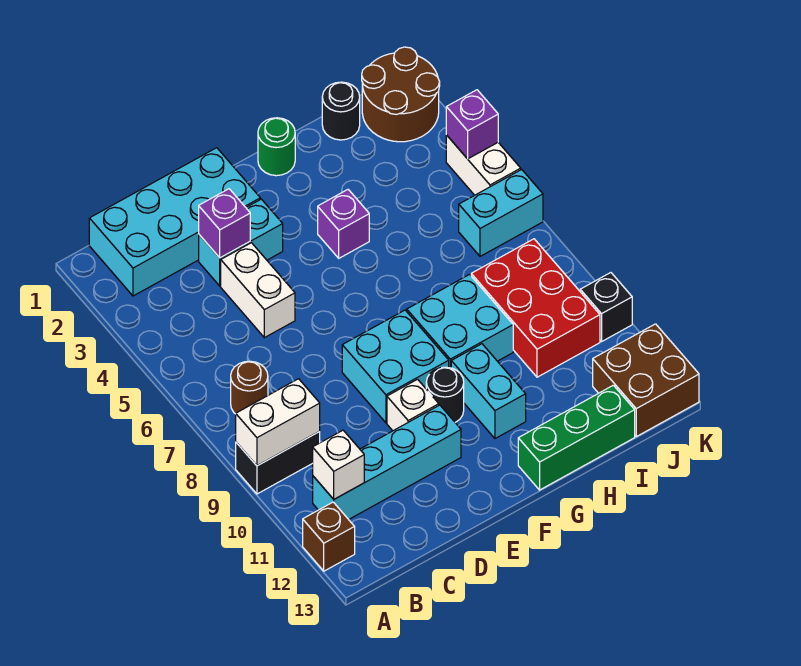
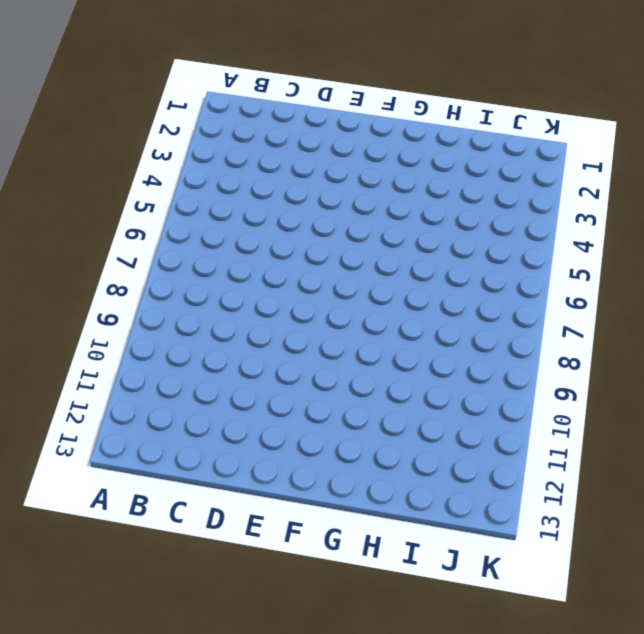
none -> black brick A9:B9 level 1
none -> brown brick A12 level 1
none -> cyan brick B1:E2 level 1

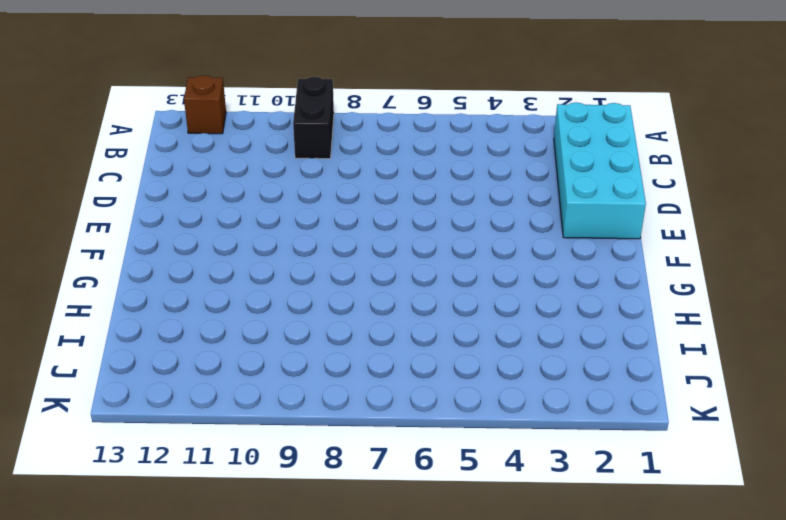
none -> brown round brick B7 level 1
none -> cyan brick B11:E11 level 1
none -> cyan brick D3:E3 level 1

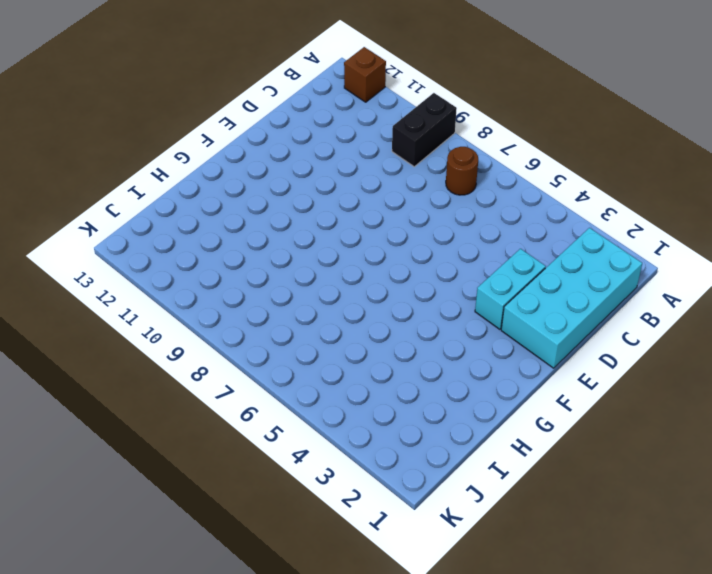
none -> cyan brick B11:E11 level 1
none -> white brick D4:D5 level 1
none -> cyan brick E8:F9 level 1

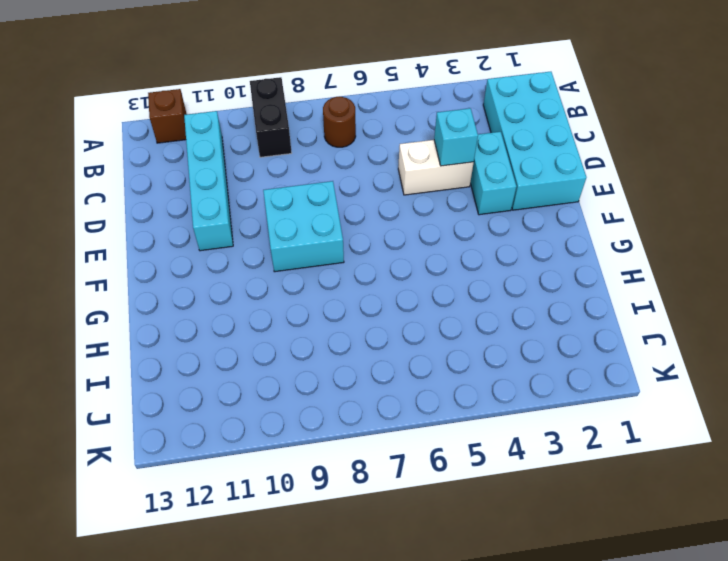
cyan brick D4 level 2 -> none
none -> white brick E10 level 1
none -> black round brick F10 level 1
none -> green round brick G1 level 1

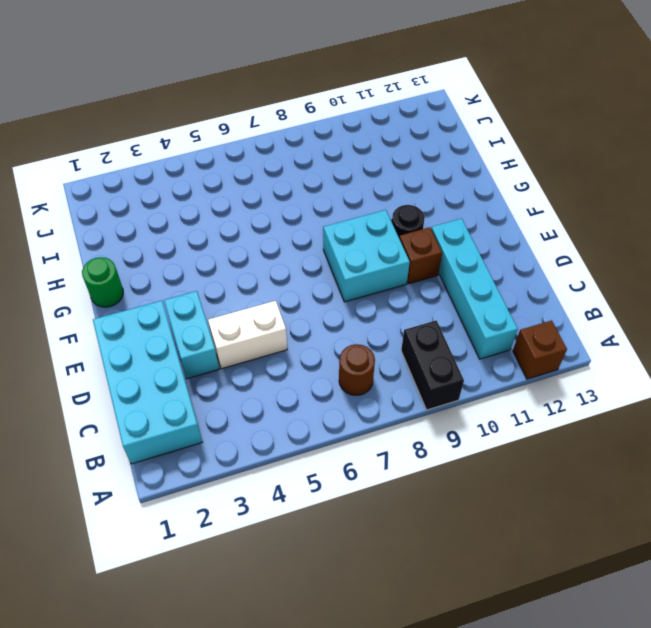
brown brick E10 level 1 -> white brick E10 level 1
none -> purple brick G4 level 1
none -> cyan brick G8:H9 level 1
none -> cyan brick G10:G11 level 1

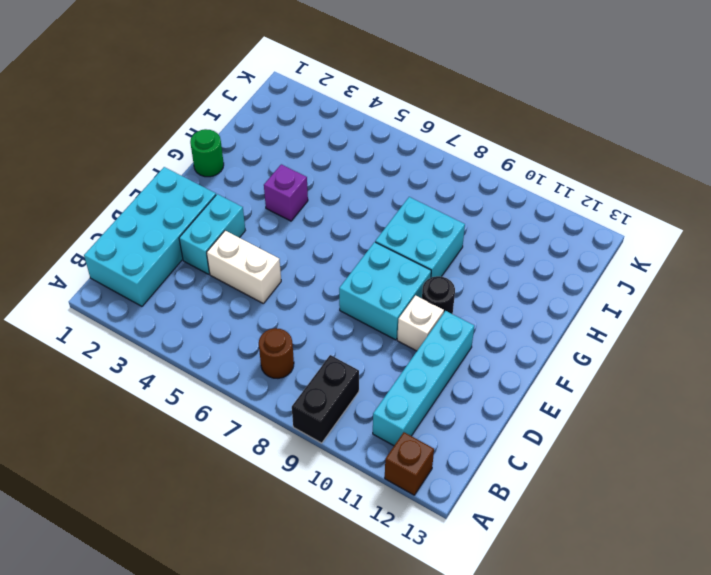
none -> cyan brick G10:G11 level 1
none -> green brick G13:I13 level 1
none -> black round brick I1 level 1

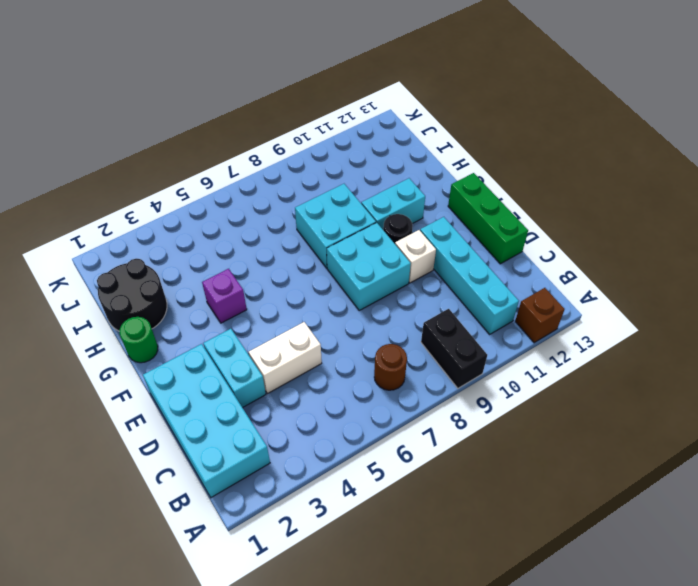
green brick D13:F13 level 1 -> green brick G13:I13 level 1
black round brick H1:I2 level 1 -> black round brick I1 level 1
none -> red brick I8:J10 level 1
none -> brown round brick J1:K2 level 1
none -> cyan brick J6:K6 level 1

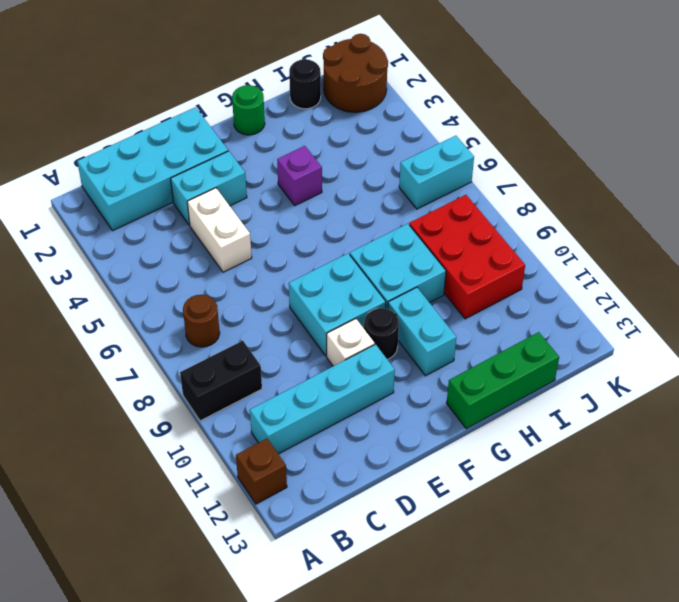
none -> brown brick J12:K13 level 1
none -> white brick K4:K5 level 1
none -> black brick K10 level 1

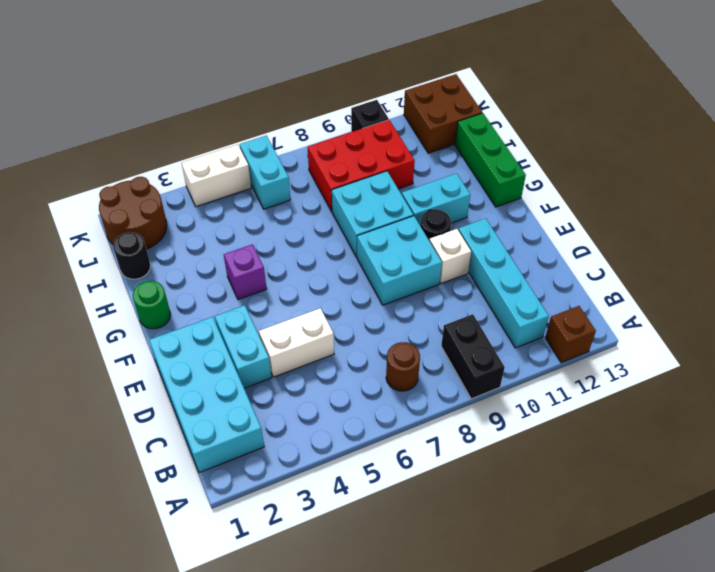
none -> white brick A9:B9 level 2
none -> white brick B11 level 2
none -> purple brick D3 level 2

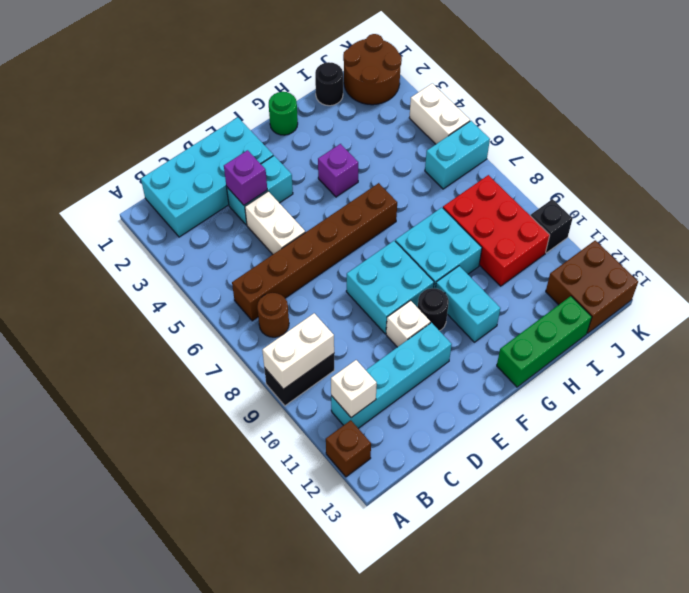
brown brick B6:G6 level 1 -> none
none -> purple brick K4 level 2

